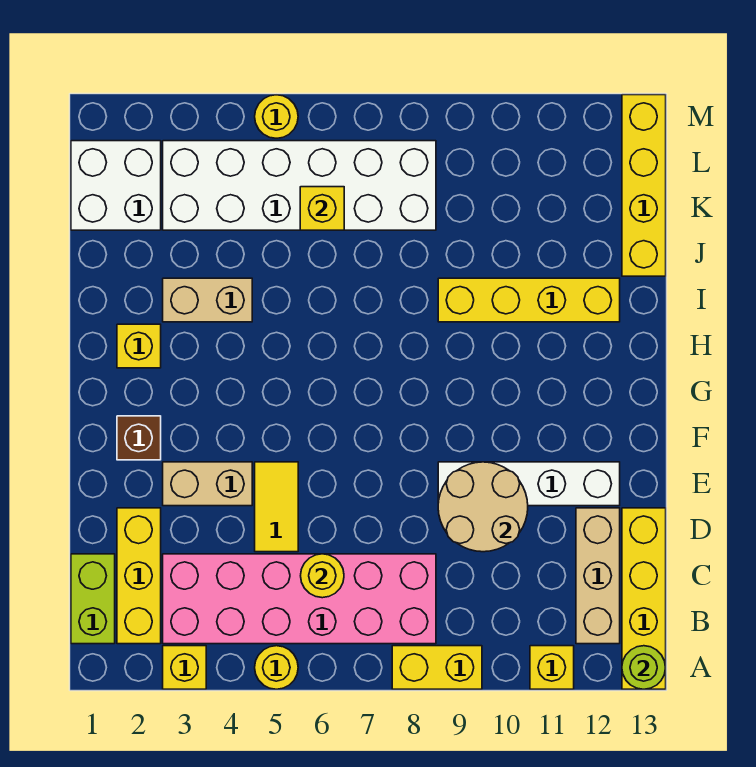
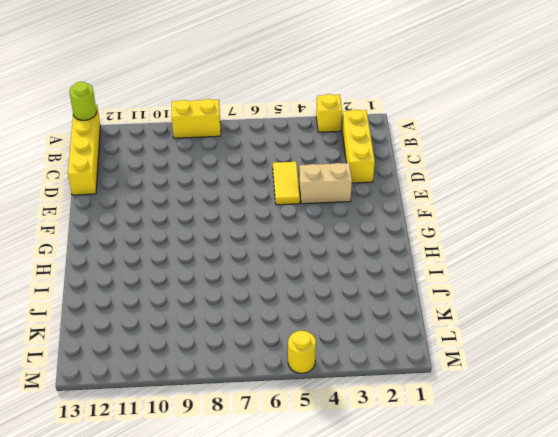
none -> yellow round brick A5 level 1
none -> yellow brick A11 level 1
none -> lime brick B1:C1 level 1

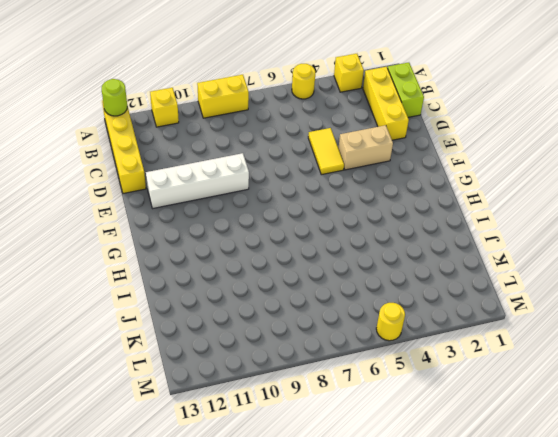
none -> pink brick B3:C8 level 1
none -> tan brick B12:D12 level 1
none -> brown brick F2 level 1

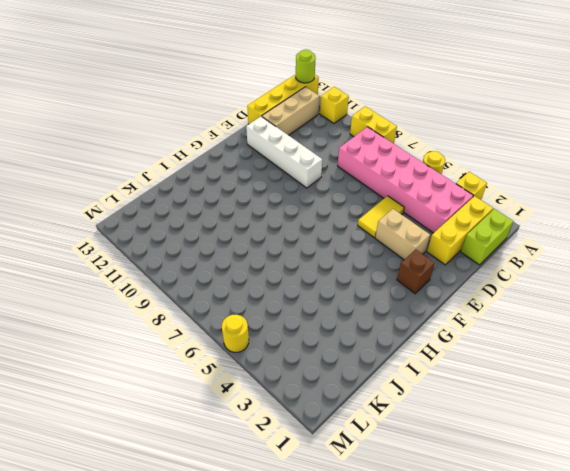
none -> yellow brick H2 level 1
none -> tan brick I3:I4 level 1
none -> yellow brick I9:I12 level 1

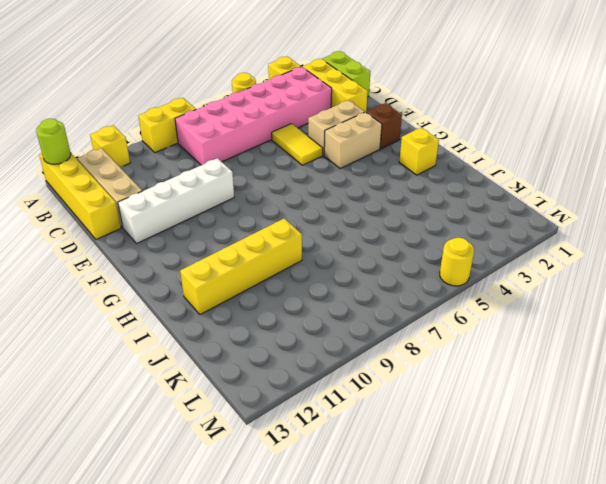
tan brick F3:F4 level 1 -> tan brick I3:I4 level 1
none -> yellow brick J13:M13 level 1
none -> white brick K1:L2 level 1
none -> white brick K3:L8 level 1

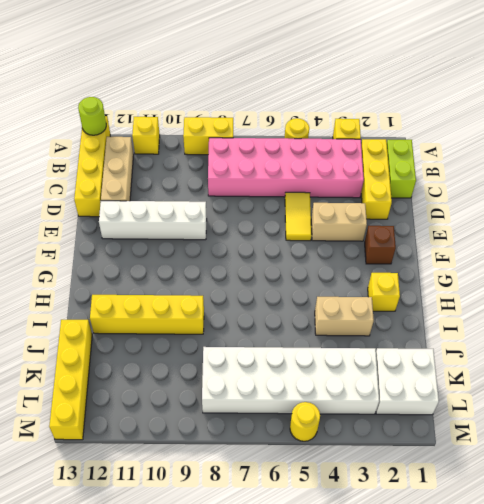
none -> yellow round brick C6 level 2
none -> tan round brick D9:E10 level 2
none -> yellow brick K6 level 2

